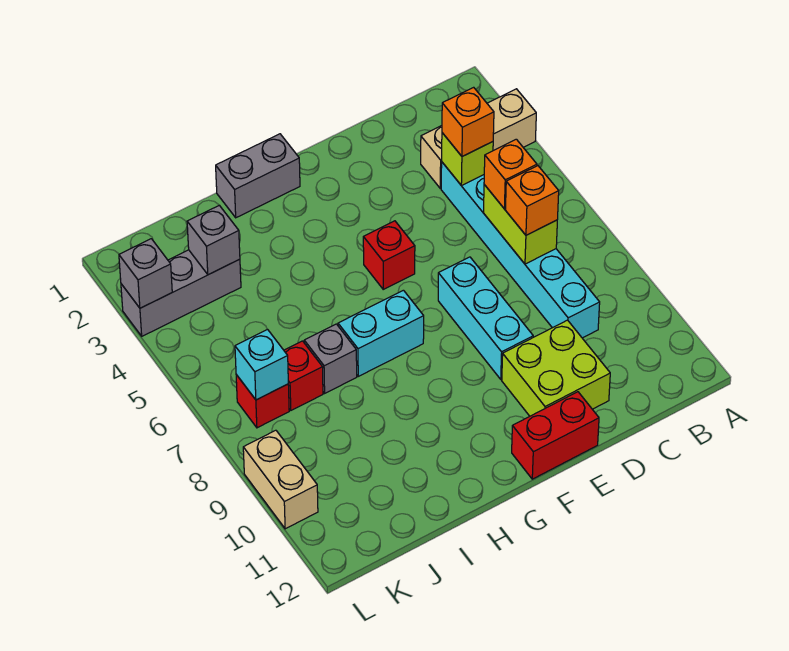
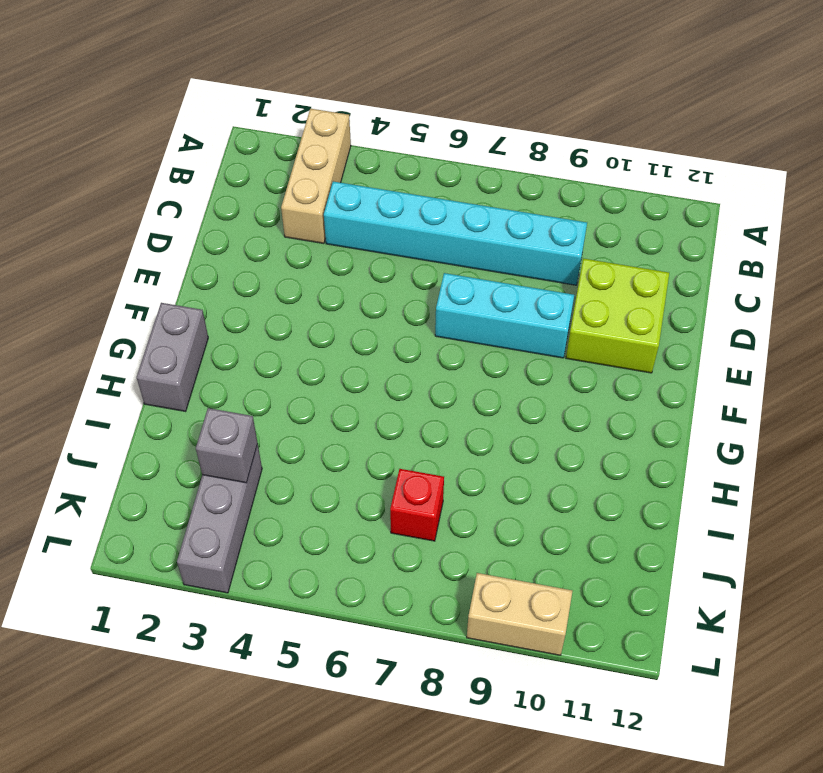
none -> red brick E12:F12 level 1
none -> red brick F5 level 1
none -> cyan brick G7:H7 level 1

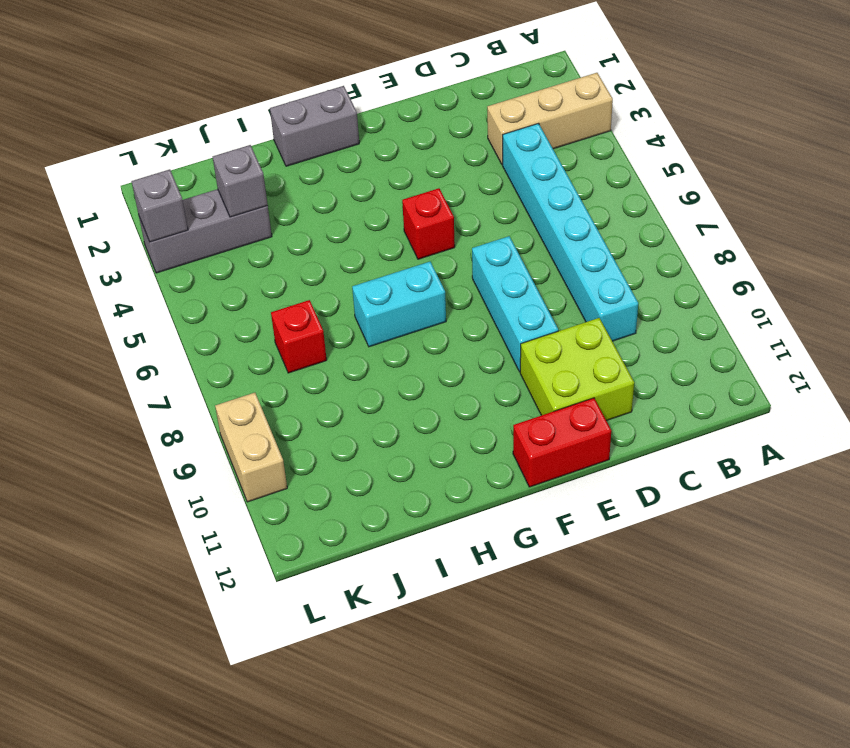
none -> grey brick I7 level 1
none -> red brick K7 level 1
none -> lime brick C4 level 2

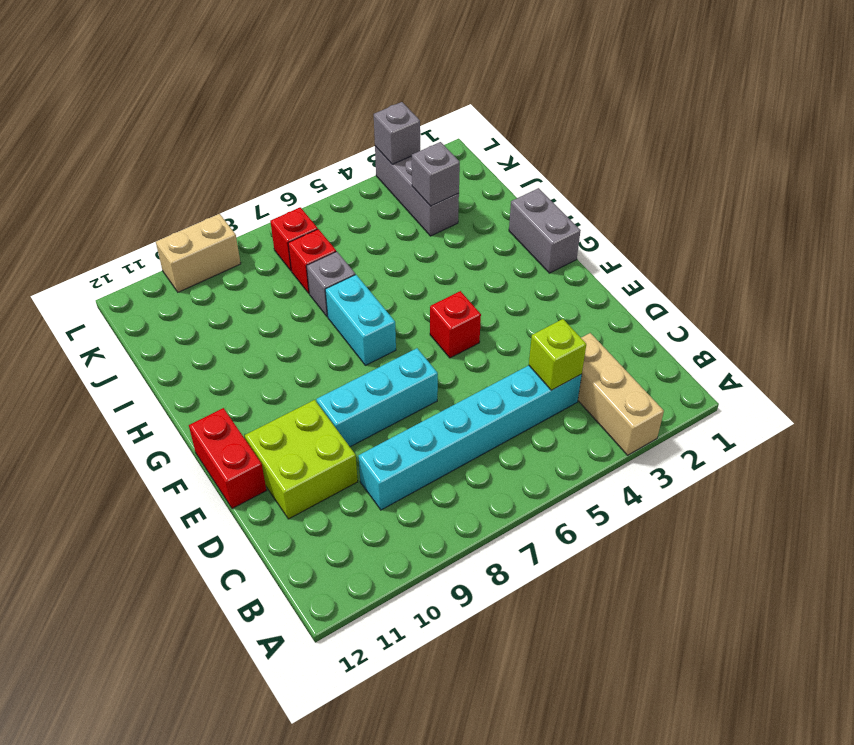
none -> lime brick C6:C7 level 2
none -> cyan brick K7 level 2
none -> orange brick C4 level 3

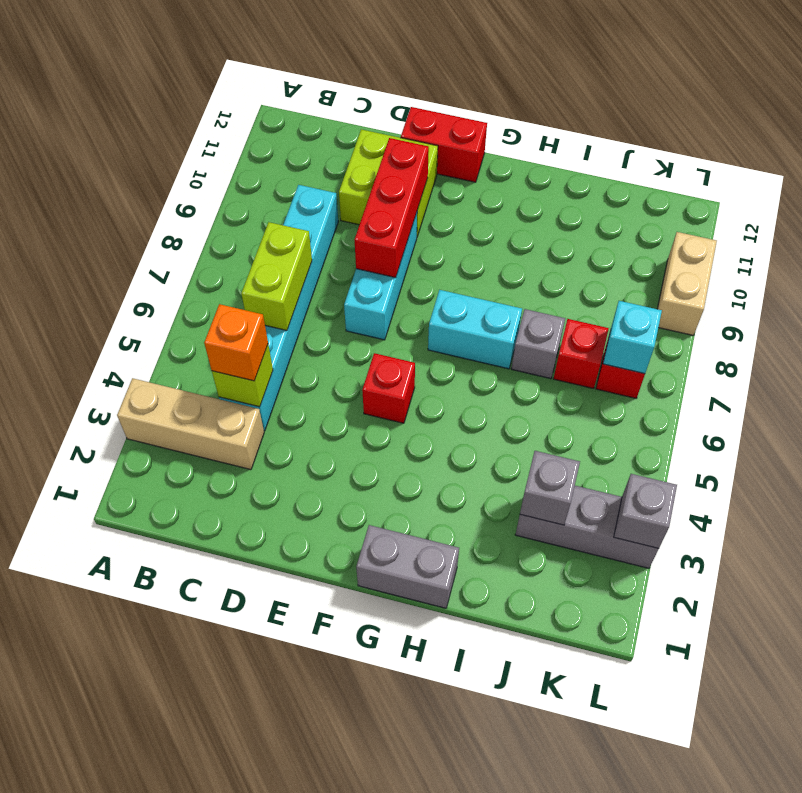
red brick E8:E10 level 2 -> none
none -> orange brick C6 level 3
none -> orange brick C7 level 3

